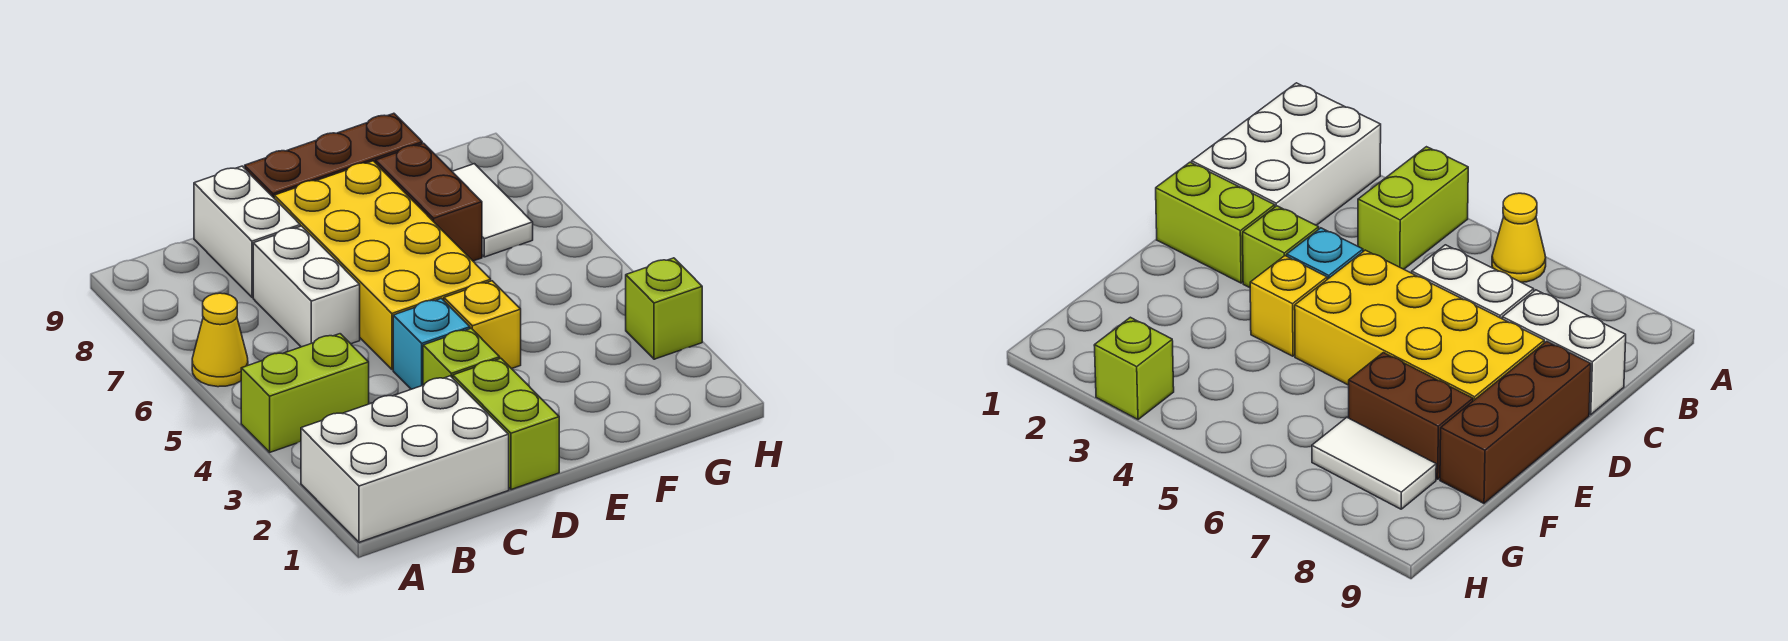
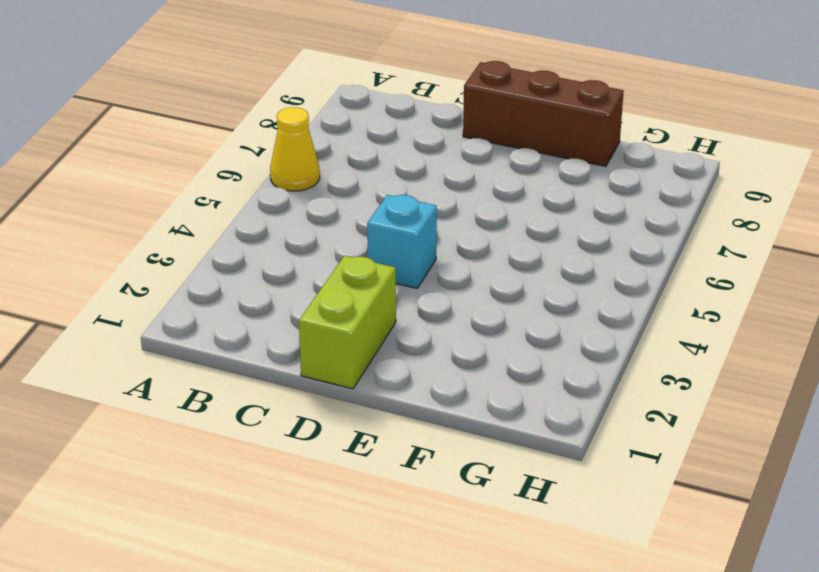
none -> white brick A1:C2 level 1
none -> lime brick A4:B4 level 1
none -> white brick C6:C7 level 1

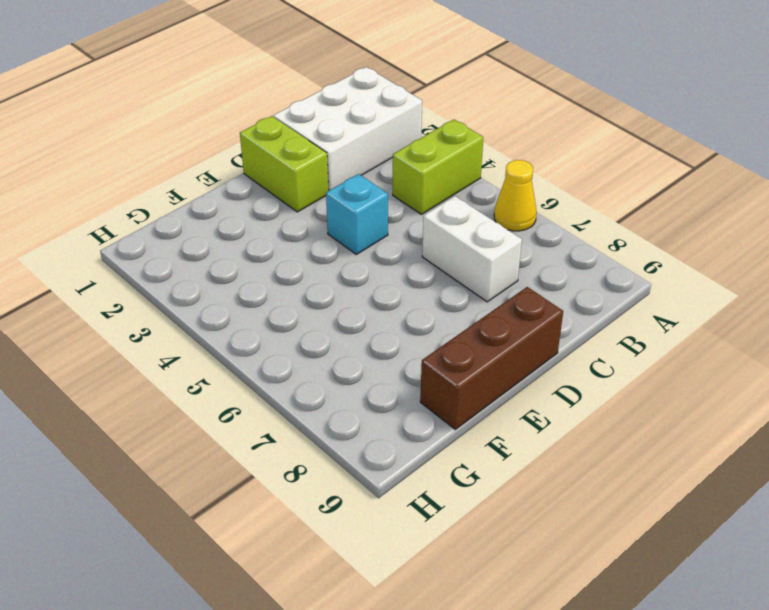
none -> white brick C8:C9 level 1
none -> lime brick D3 level 1
none -> yellow brick D5:E8 level 1

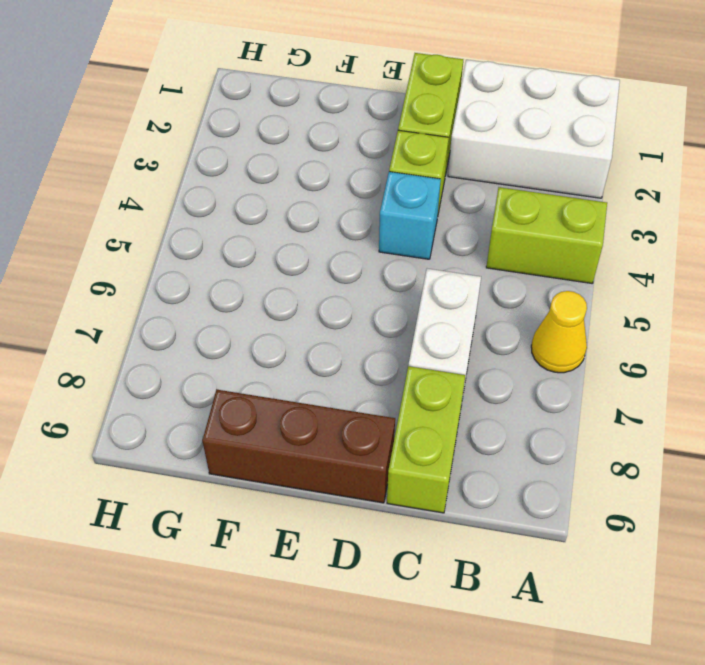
lime brick C8:C9 level 1 -> white brick C8:C9 level 1
none -> yellow brick D5:E8 level 1
none -> yellow brick E4 level 1
none -> brown brick F7:F8 level 1

